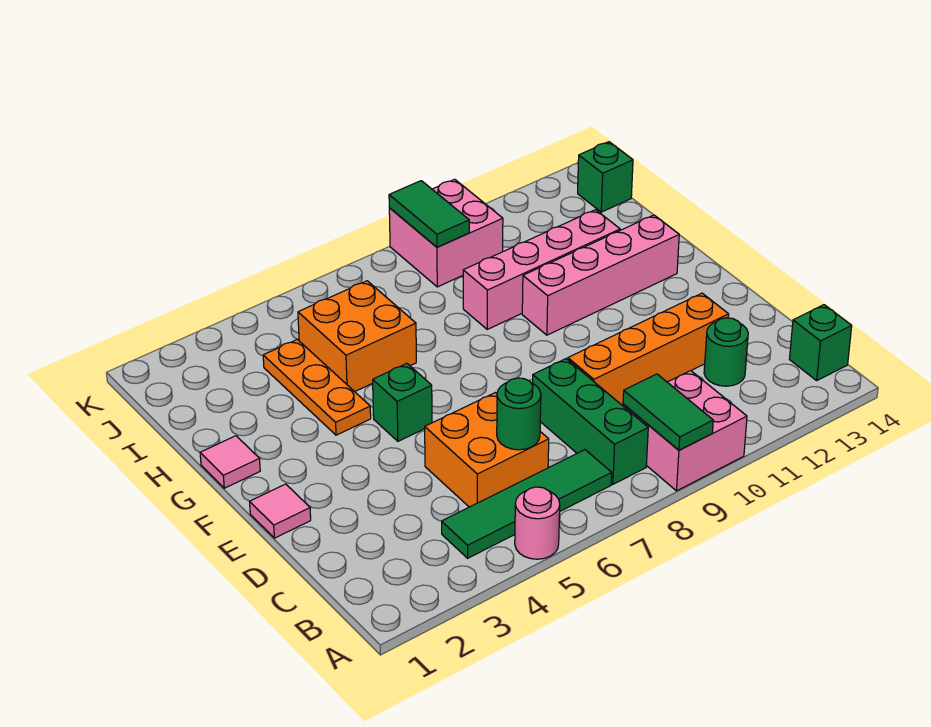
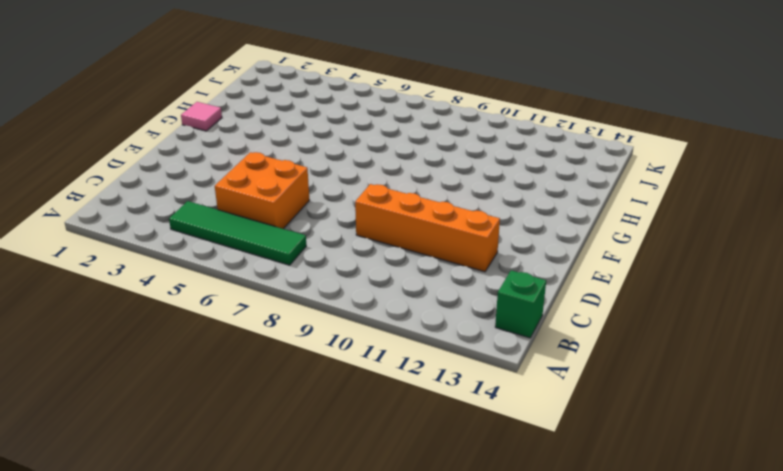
none -> pink round brick A5 level 1
none -> pink brick A9:B10 level 1
none -> green brick B8:D8 level 1

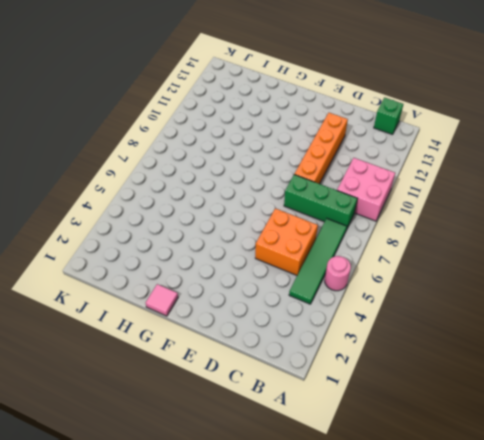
none -> green round brick C12 level 1
none -> pink tile E1 level 1
none -> green brick F5 level 1

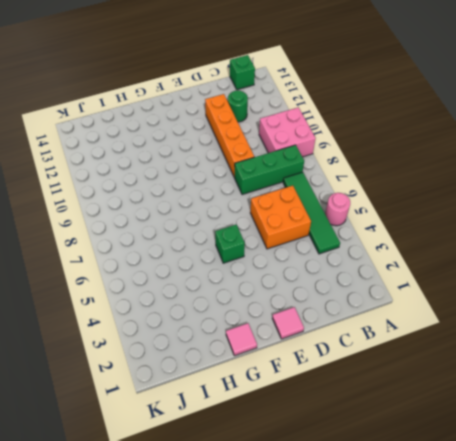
none -> orange plate G4:I4 level 1
none -> pink brick G10:G13 level 1
none -> orange brick H5:I6 level 1

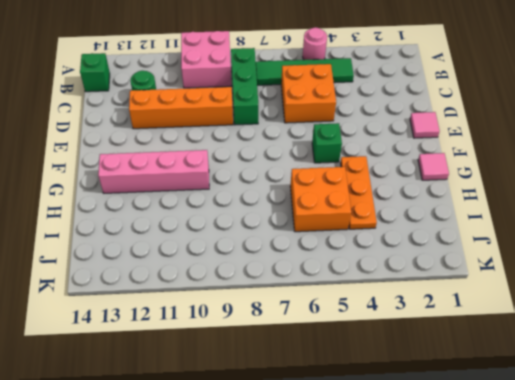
none -> pink brick H9:H12 level 1
none -> pink brick J9:K10 level 1
none -> green brick J14 level 1

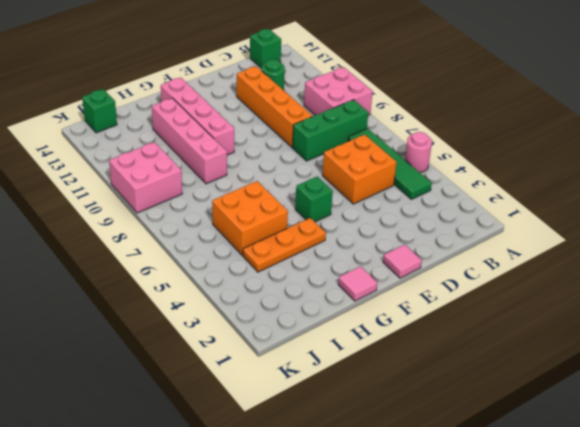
none -> green tile A9:B9 level 2
none -> green round brick C6 level 2
none -> green tile J9:K9 level 2

